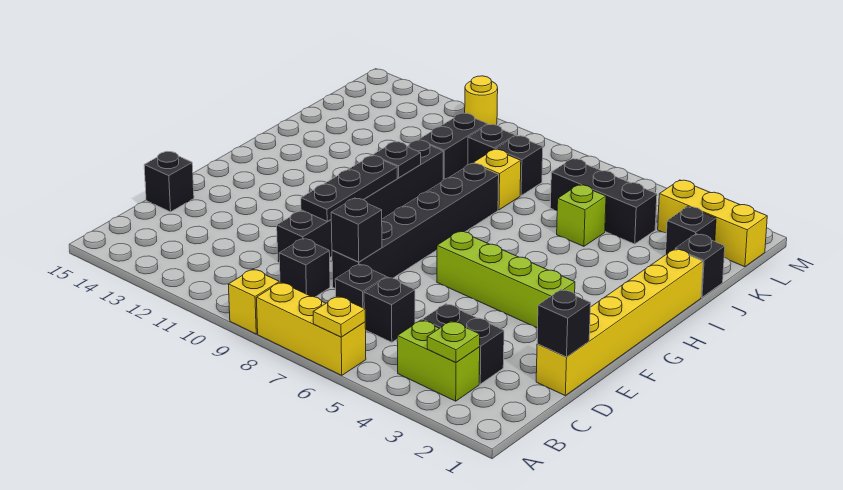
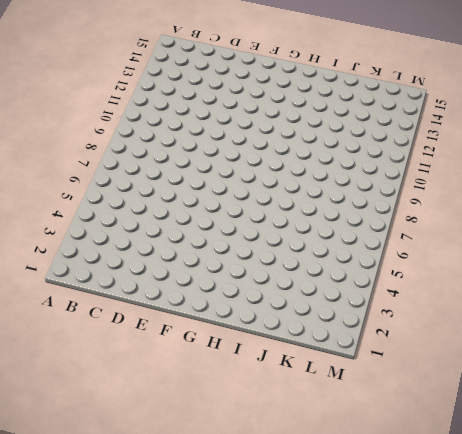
none -> yellow brick A6:A8 level 1
none -> yellow brick A9 level 1
none -> lime brick B3:B4 level 1

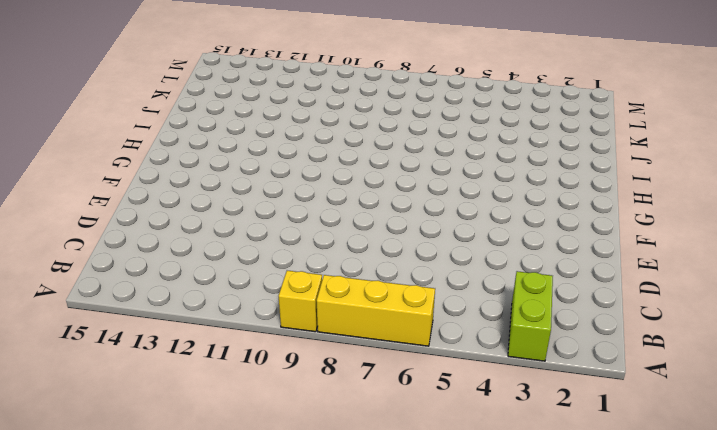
lime brick A3:B3 level 1 -> lime brick B3:B4 level 1
none -> black brick C3:C4 level 1
none -> black brick C6 level 1
none -> black brick C7 level 1

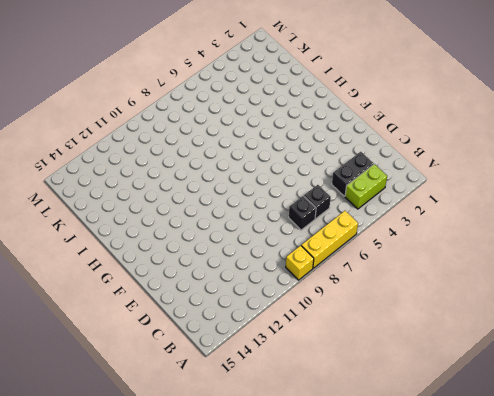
none -> black brick C9 level 1
none -> yellow brick D1:I1 level 1
none -> black brick D8:I8 level 1

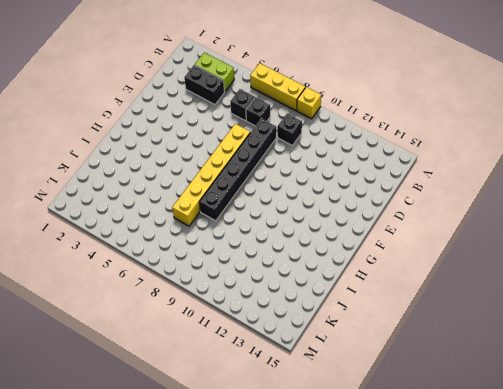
yellow brick E7:J7 level 1 -> yellow brick D1:I1 level 1
none -> black brick D10:I10 level 1
none -> black brick D15 level 1
none -> lime brick F3:F6 level 1

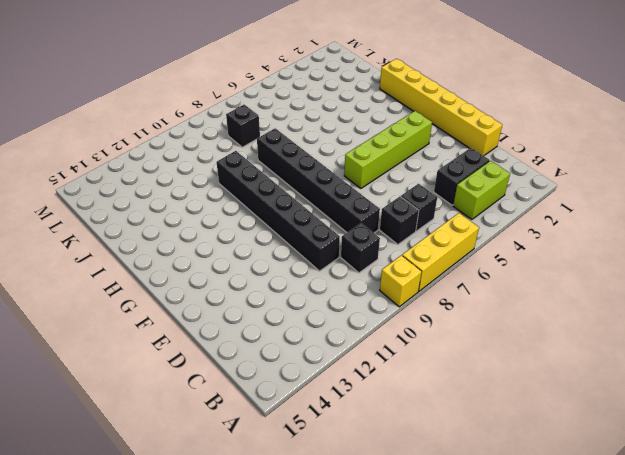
none -> black brick D15 level 1
none -> black brick J1 level 1
none -> lime brick J5 level 1

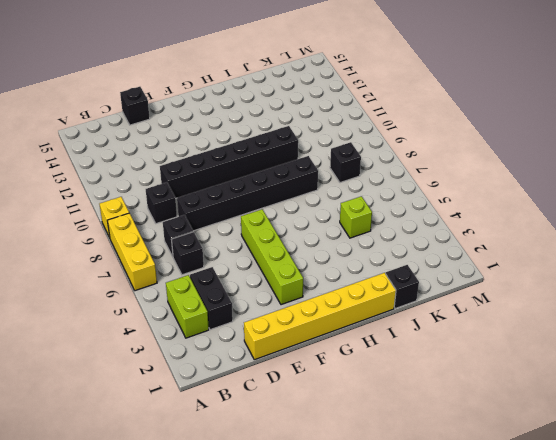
none -> yellow brick J8 level 1
none -> black brick J10:K10 level 1
none -> black brick K2 level 1

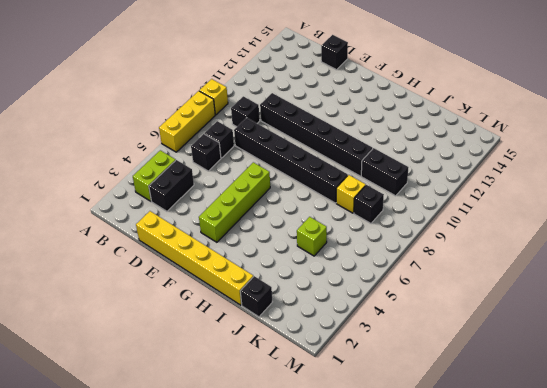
none -> black brick K2 level 1
none -> black brick K4:K6 level 1
none -> black brick K9 level 1

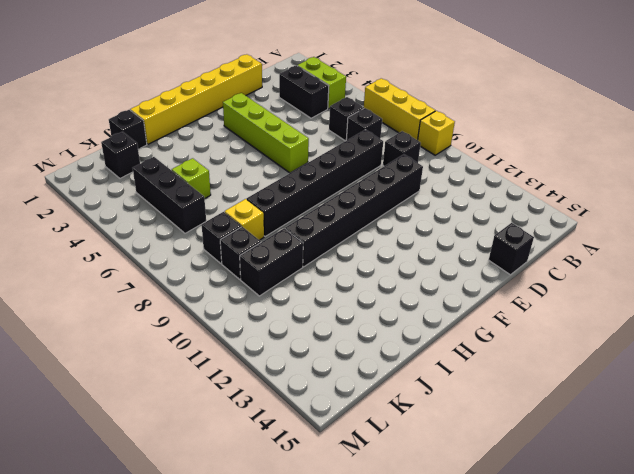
none -> yellow brick L1:L3 level 1
none -> yellow round brick M11 level 1
none -> yellow plate A6 level 2

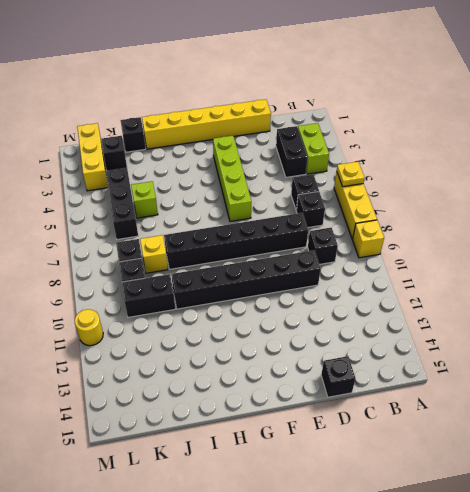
none -> lime plate B3 level 2
none -> black brick D1 level 2
none -> black brick D8 level 2

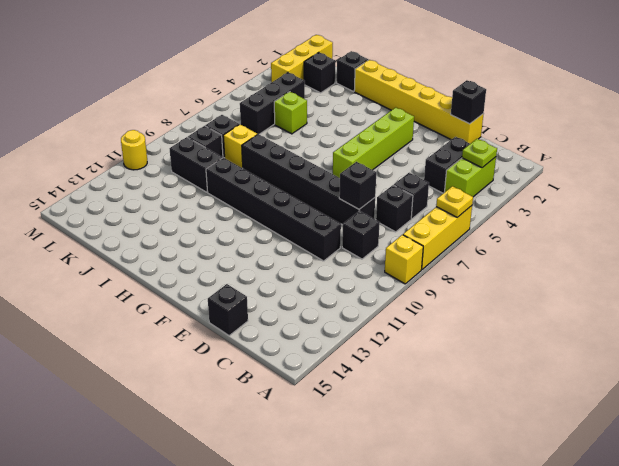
none -> black plate E10:G10 level 2
none -> black plate H10 level 2

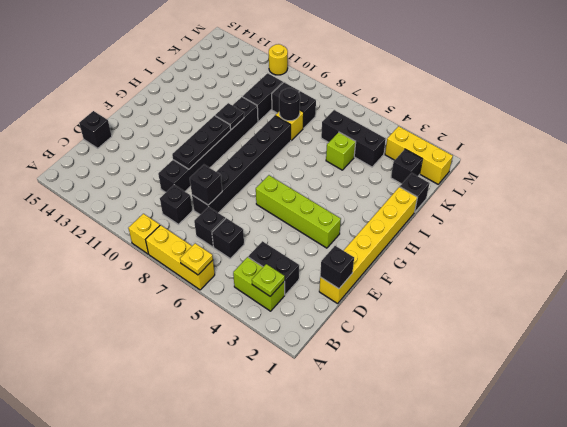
black round brick J8 level 2 -> none

